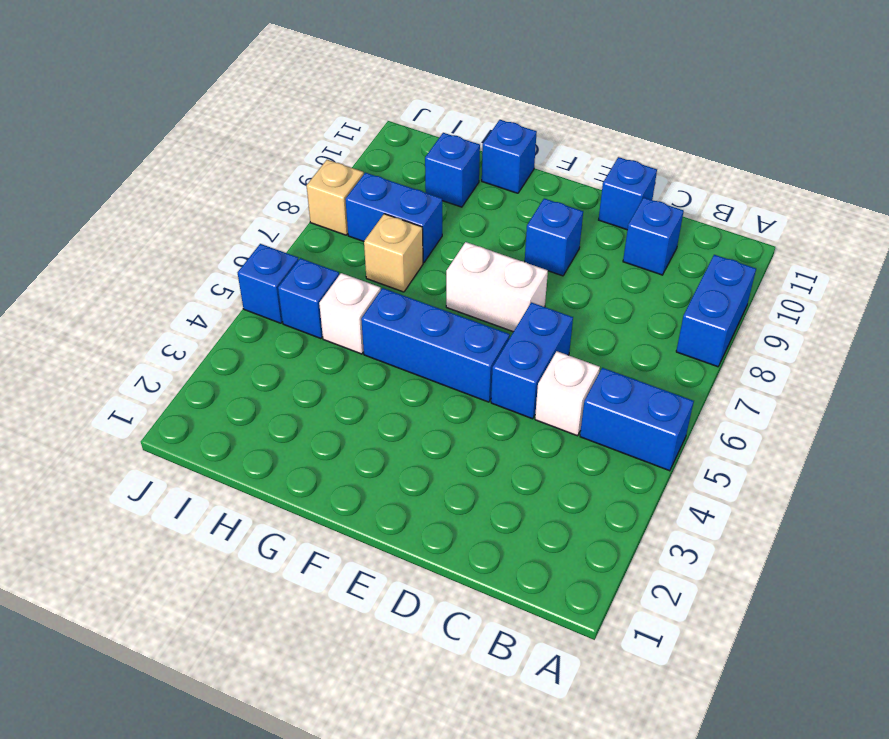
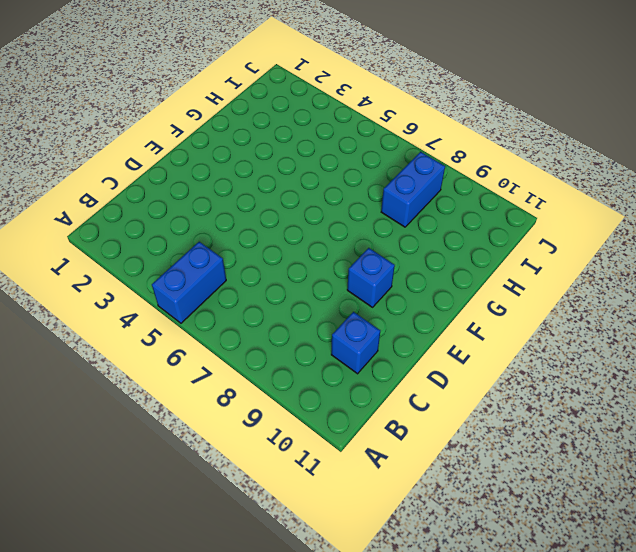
none -> blue brick A8:A9 level 1
none -> white brick C5 level 1
none -> blue brick D5:D6 level 1

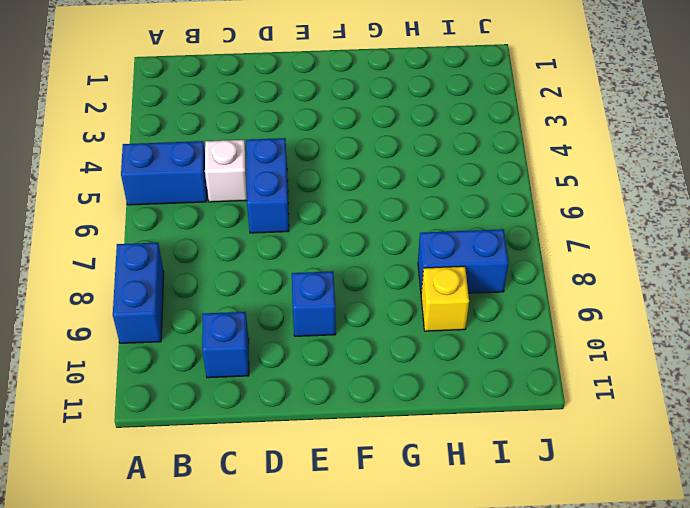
yellow brick H9 level 1 -> none
none -> blue brick D11 level 1
none -> blue brick E5:G5 level 1
none -> white brick E7:F7 level 1

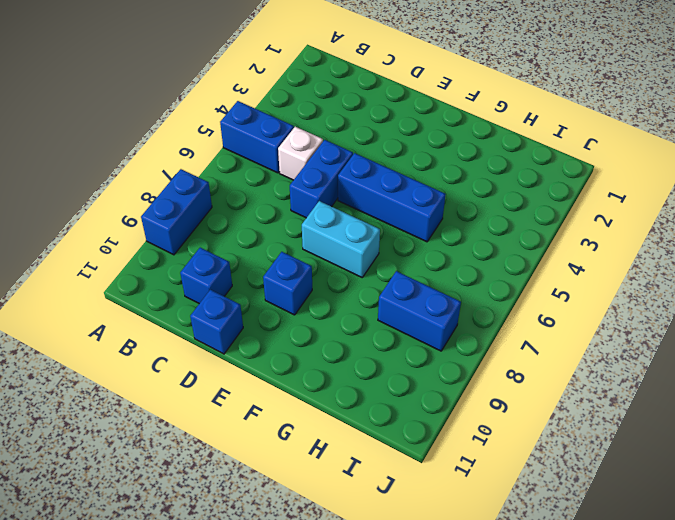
cyan brick E7:F7 level 1 -> white brick E7:F7 level 1
none -> blue brick G11 level 1
none -> white brick H5 level 1
none -> tan brick H7 level 1

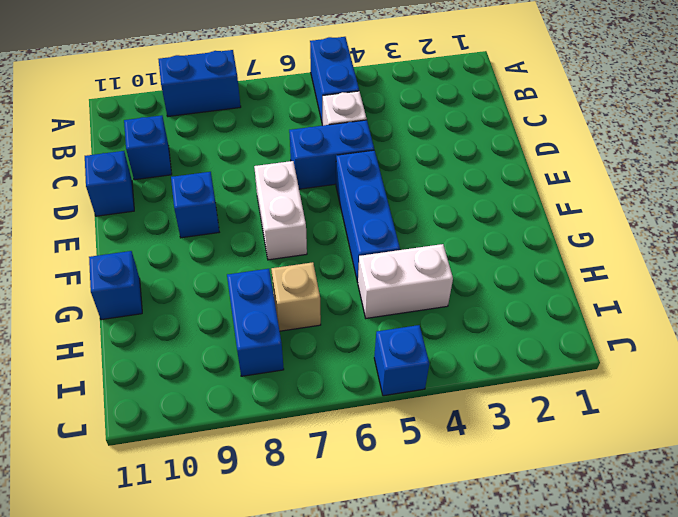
white brick H4:H5 level 1 -> white brick H5 level 1
none -> blue brick H10 level 1
none -> blue brick I5 level 1
none -> tan brick J8 level 1

